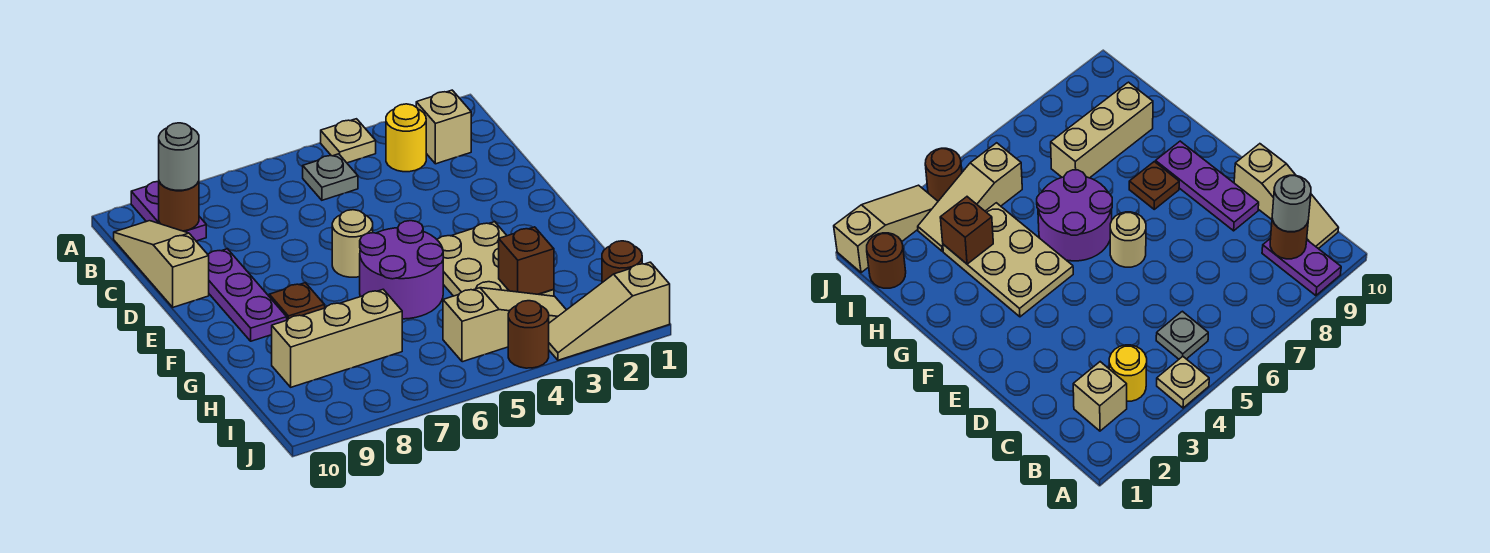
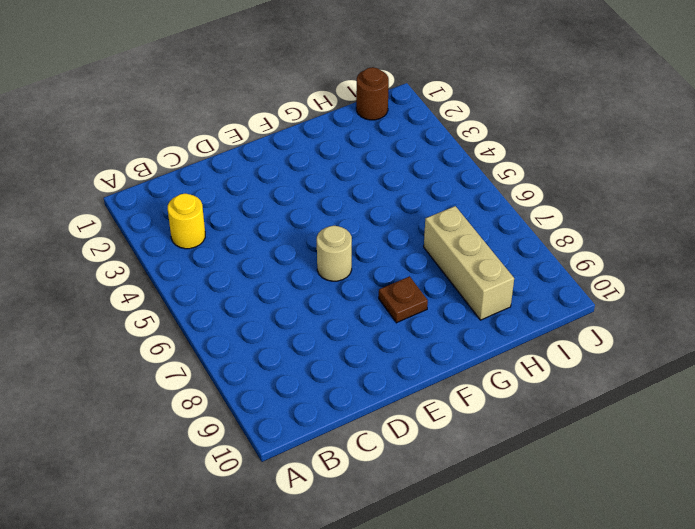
none -> tan plate A4 level 1
none -> purple plate A9:B9 level 1
none -> tan brick B2 level 1

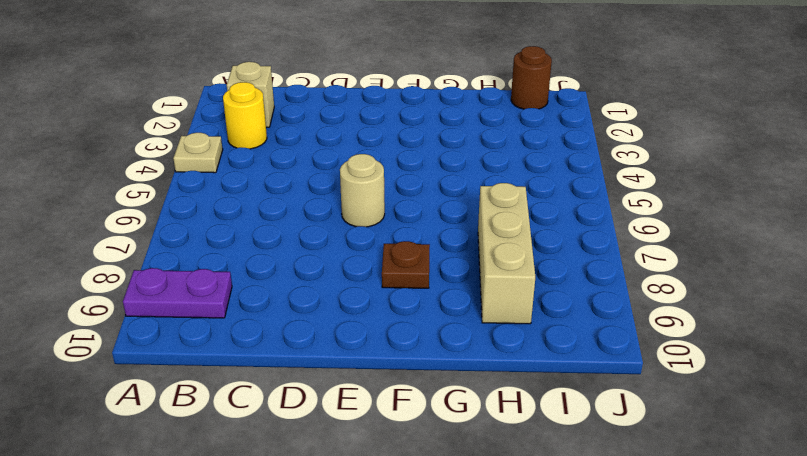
none -> grey plate B5 level 1
none -> tan slope B10:D10 level 1 top D
none -> purple plate D9:F9 level 1

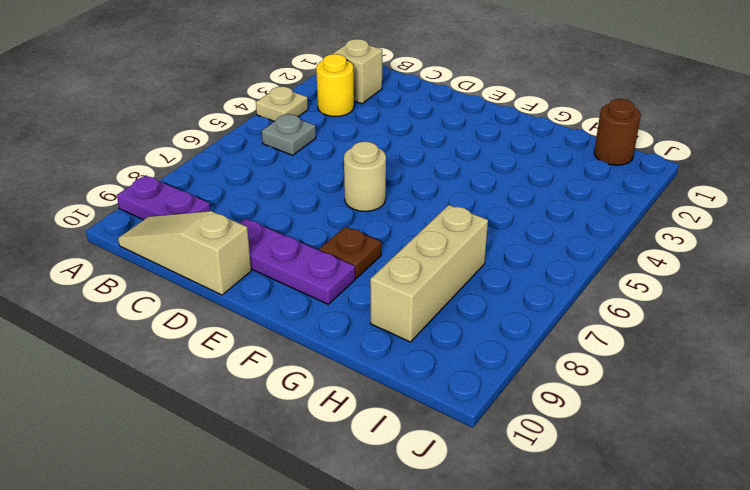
none -> tan plate F3:H4 level 1
none -> purple round brick F5:G6 level 1
none -> tan slope I3:I5 level 1 top 5

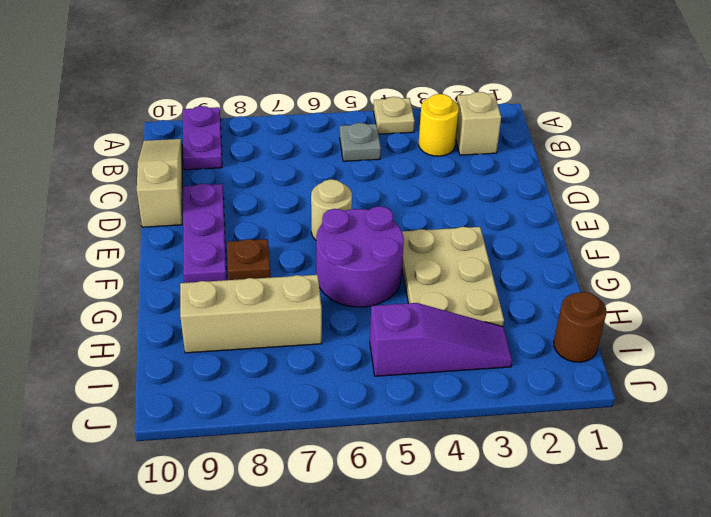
purple slope I3:I5 level 1 top 5 -> tan slope I3:I5 level 1 top 5
none -> tan slope J1:J3 level 1 top 1
none -> brown round brick J4 level 1
none -> brown round brick B9 level 2

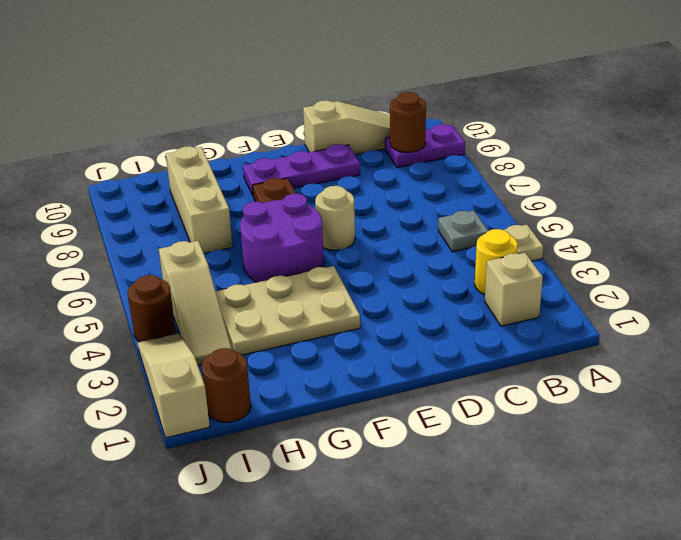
none -> brown brick H3 level 2
none -> grey round brick B9 level 3

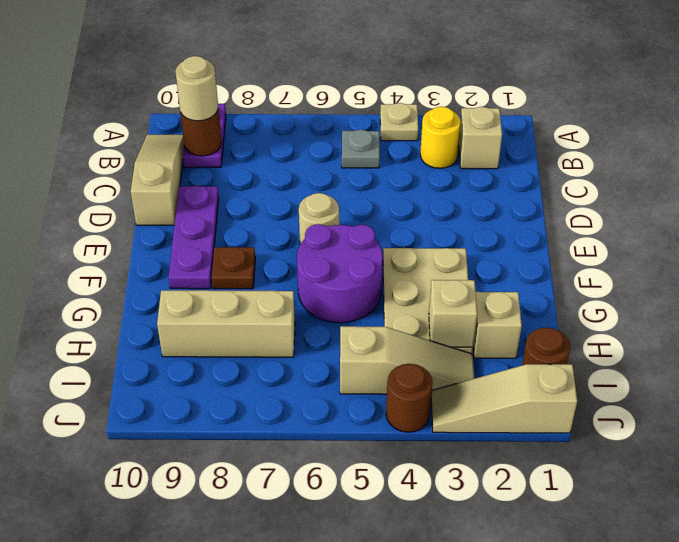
tan round brick B9 level 3 -> grey round brick B9 level 3
tan brick H2 level 1 -> none
tan brick H3 level 2 -> brown brick H3 level 2

